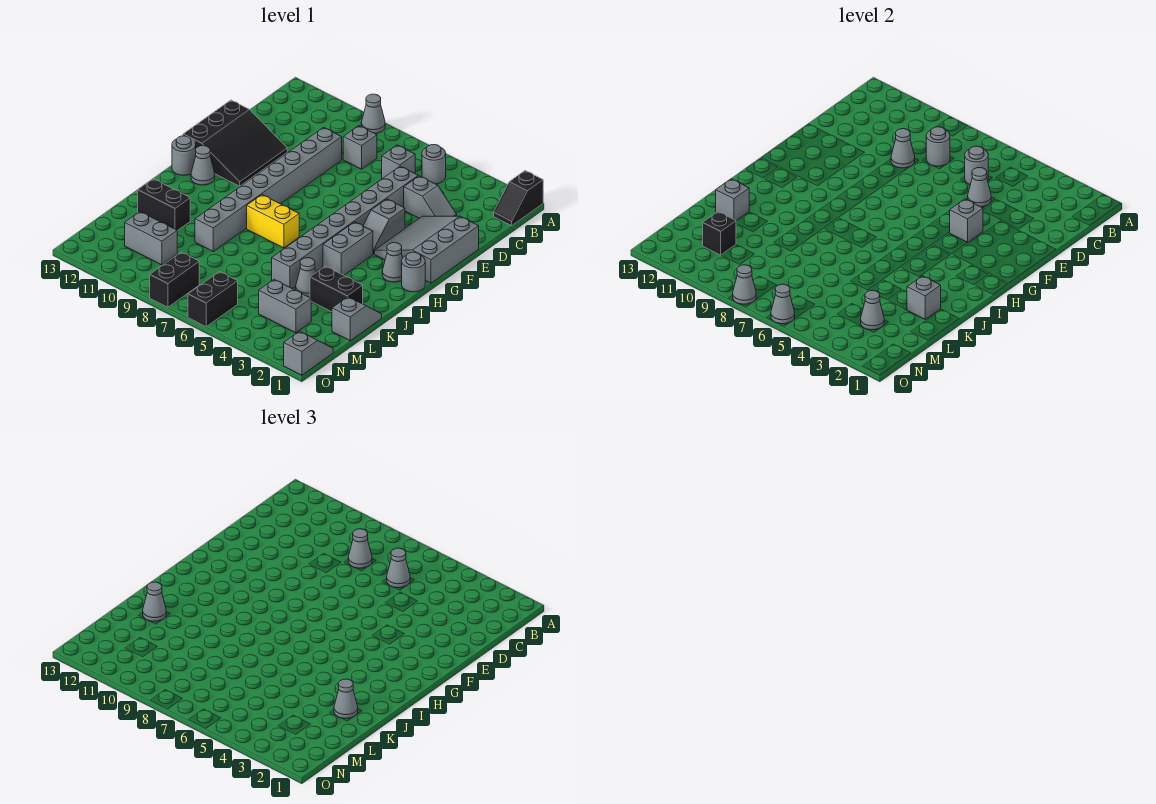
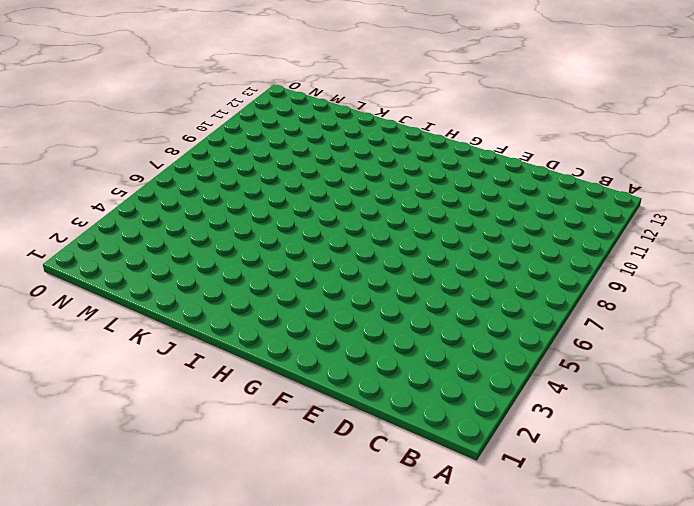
none -> black slope A1:B1 level 1 top A
none -> grey cone A9 level 1
none -> grey round brick B5 level 1
none -> grey brick C6 level 1

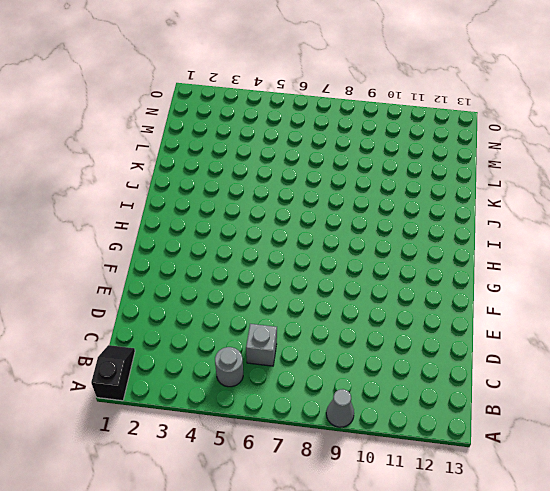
none -> grey brick C8 level 1
none -> grey slope D3:D4 level 1 top 4
none -> grey brick D5:K5 level 1
none -> grey brick D9:K9 level 1

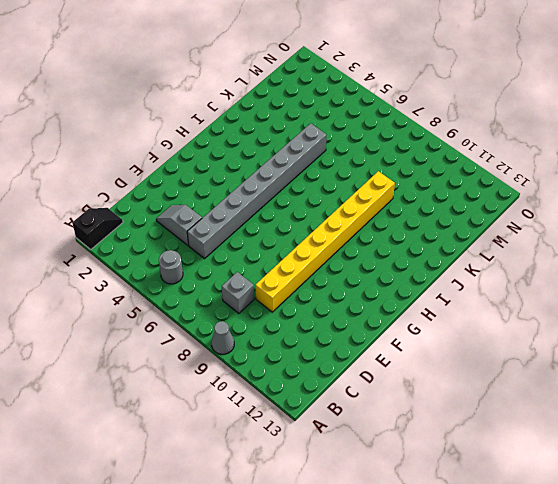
yellow brick D9:K9 level 1 -> grey brick D9:K9 level 1
none -> grey brick C6 level 1
none -> grey slope E1:G3 level 1 top 1
none -> black slope E11:G13 level 1 top 13
none -> grey slope F4:G4 level 1 top F

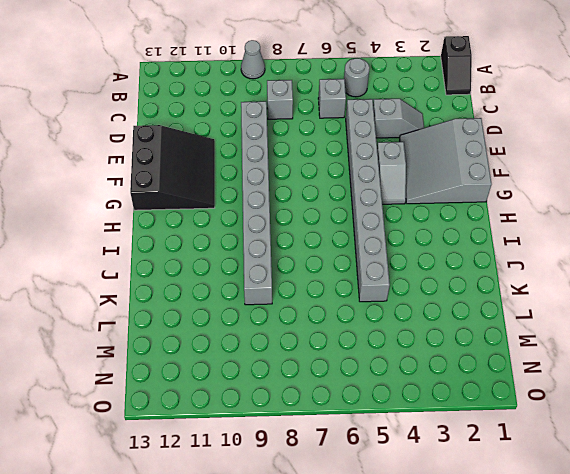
none -> grey round brick H1 level 1
none -> grey cone H2 level 1
none -> grey brick H4:I4 level 1
none -> grey cone H12 level 1

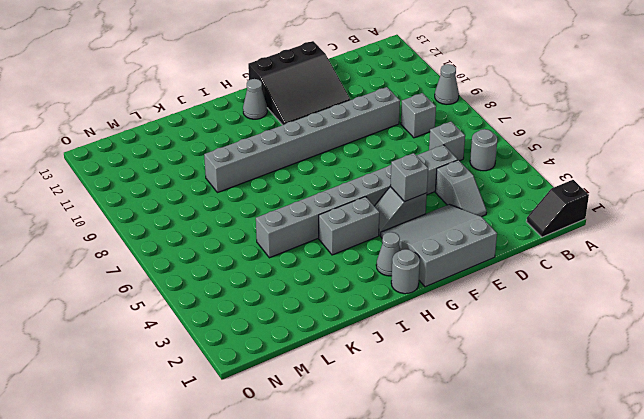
none -> grey round brick H13 level 1
none -> yellow brick I7:I8 level 1
none -> grey slope K1:L1 level 1 top L
none -> black brick K2:K3 level 1

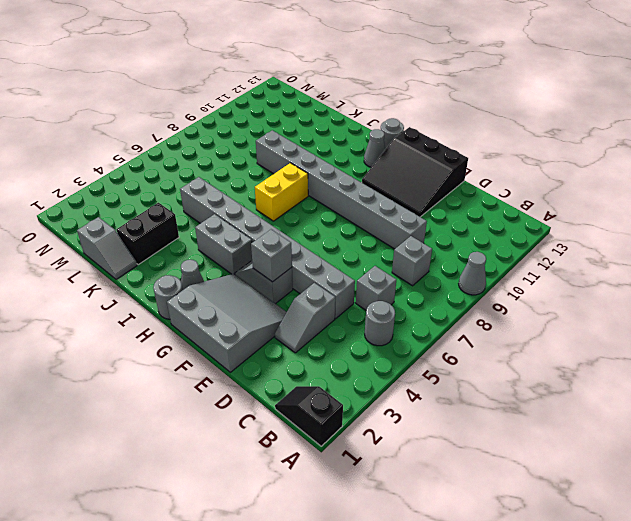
none -> grey cone K4 level 1
none -> black brick K11:K12 level 1
none -> grey brick M3:M4 level 1
none -> grey brick M10:M11 level 1

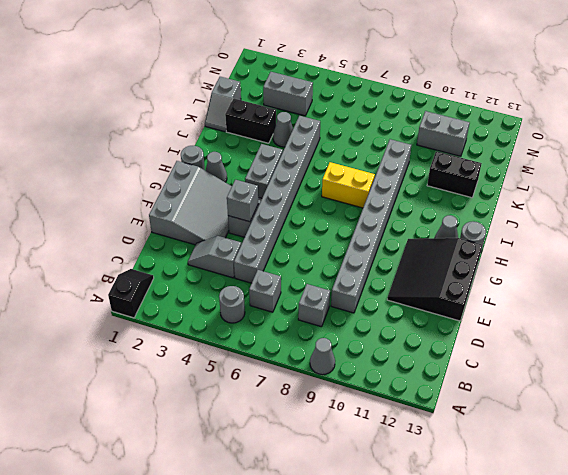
none -> grey slope N1:O1 level 1 top O
none -> black brick N6:O6 level 1
none -> black brick N8:O8 level 1
none -> grey round brick C6 level 2

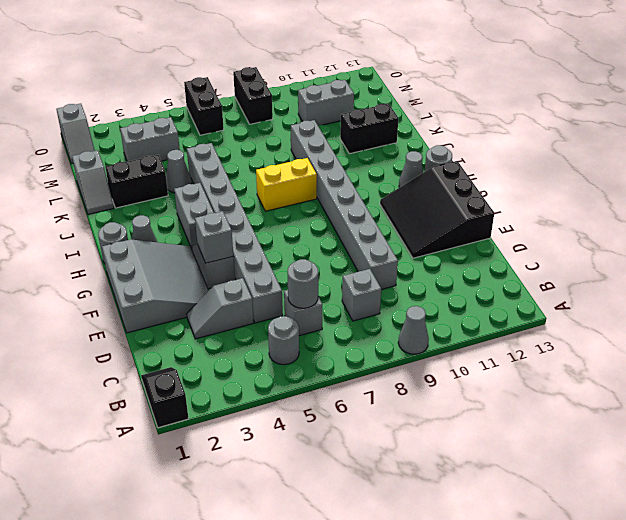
none -> grey round brick C8 level 2
none -> grey cone D5 level 2
none -> grey cone D9 level 2
none -> grey brick K2 level 2

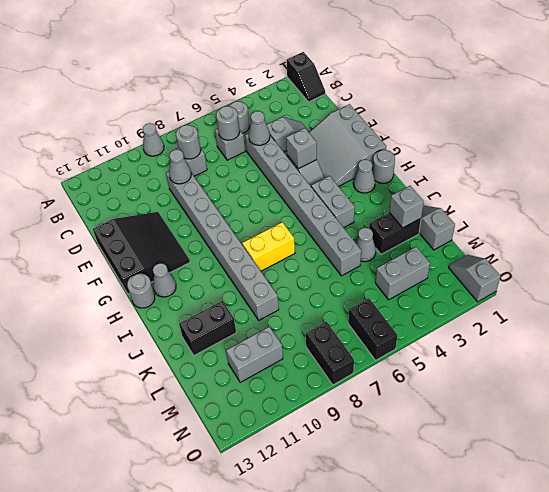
none -> grey brick K12 level 2
none -> grey cone M3 level 2
none -> black brick M11 level 2
none -> grey cone O6 level 2

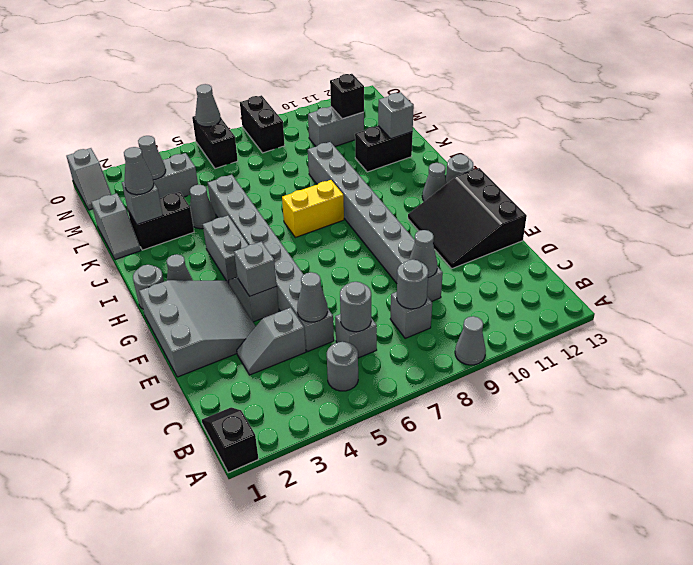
none -> grey cone O8 level 2
none -> grey cone C6 level 3
none -> grey cone C8 level 3
none -> grey cone K12 level 3

